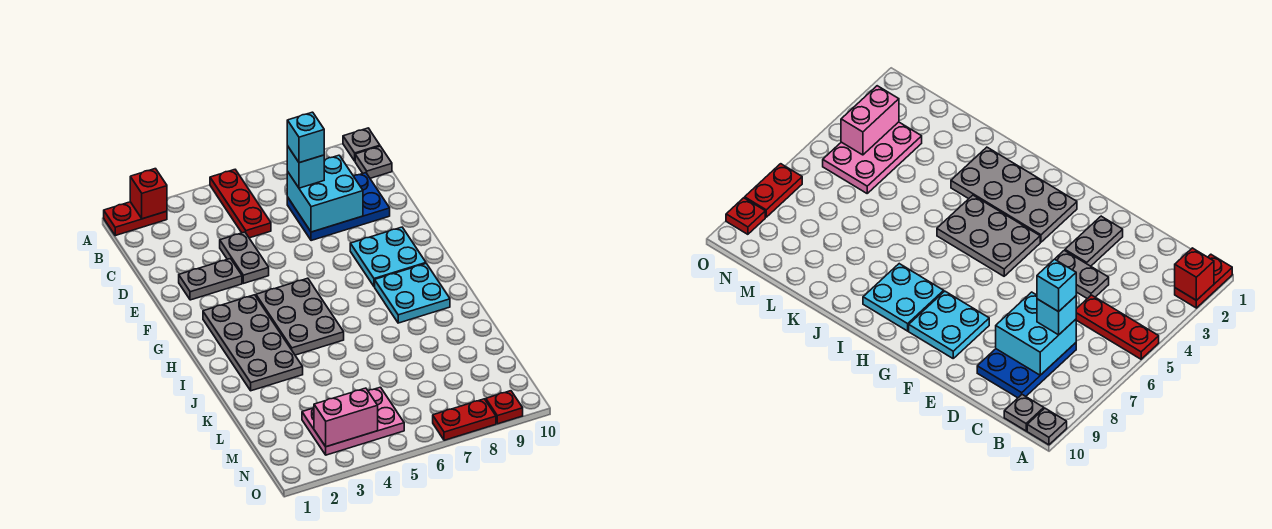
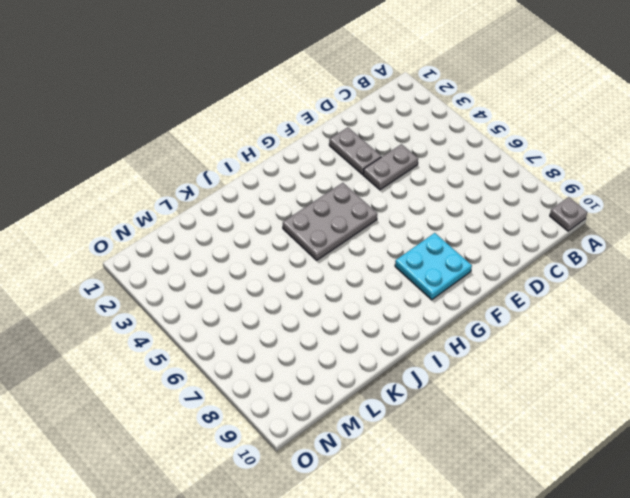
none -> red plate A1:A2 level 1
none -> red plate A5:C5 level 1
none -> grey plate B10 level 1

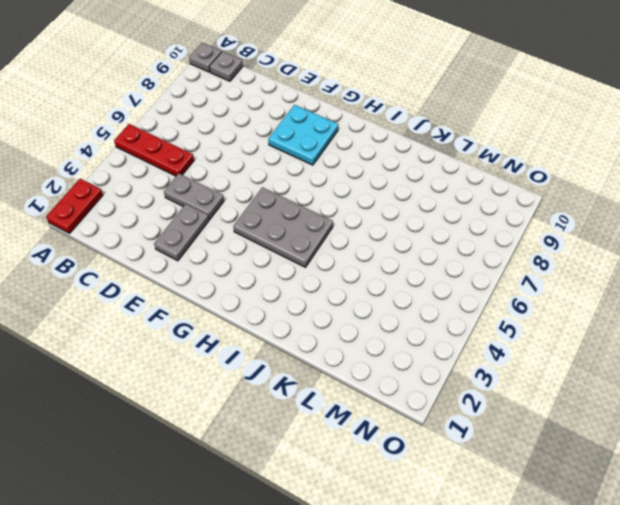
none -> blue plate C7:D9 level 1
none -> grey plate G2:J3 level 1
none -> cyan plate H8:I9 level 1

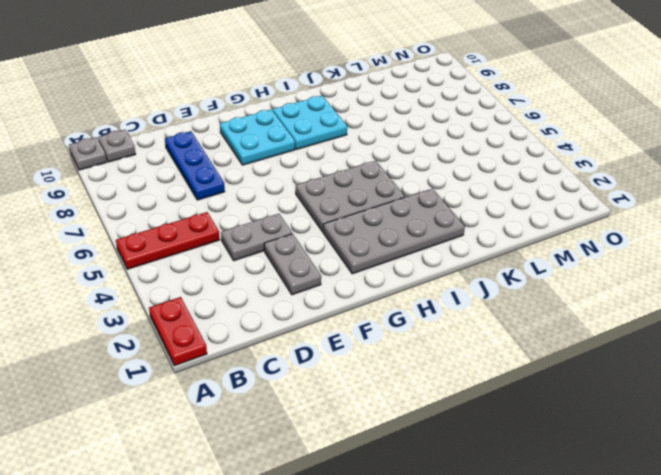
blue plate D7:D9 level 1 -> blue plate C7:D9 level 1
none -> pink plate M3:N5 level 1
none -> red plate O7:O8 level 1
none -> red plate O9 level 1

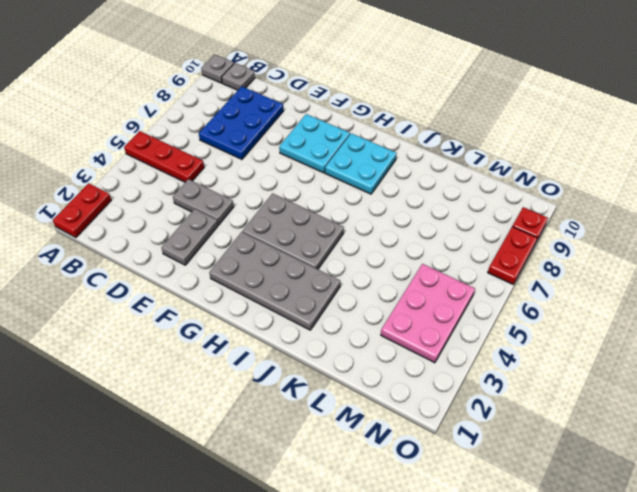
none -> red brick A2 level 2
none -> cyan brick C7:D8 level 2
none -> pink brick N3:N4 level 2

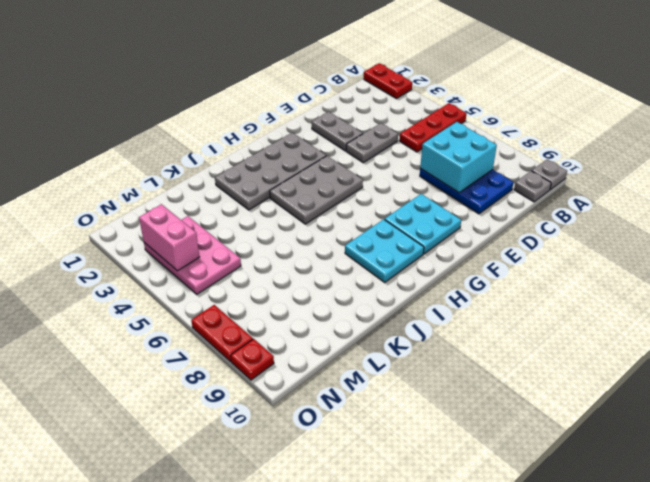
none -> red brick A2 level 2
none -> cyan brick C7 level 3
none -> cyan brick C7 level 4

